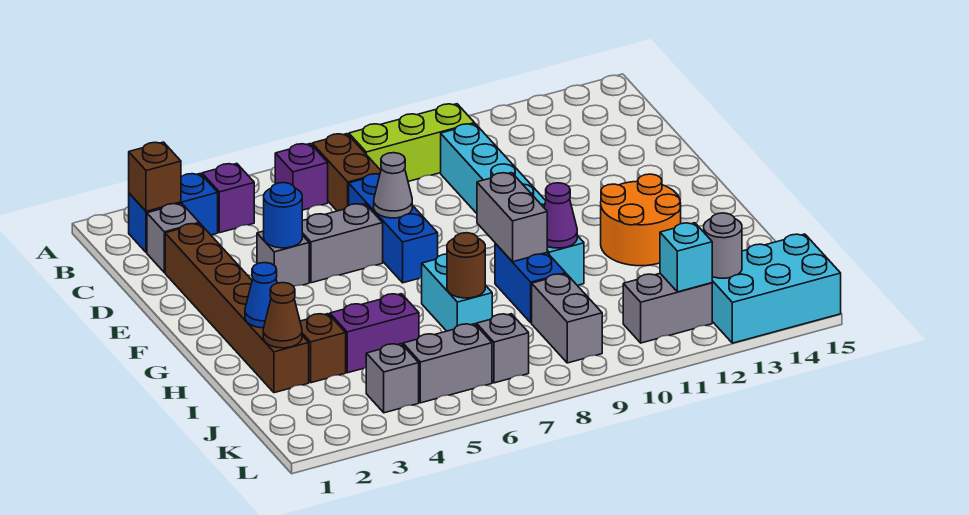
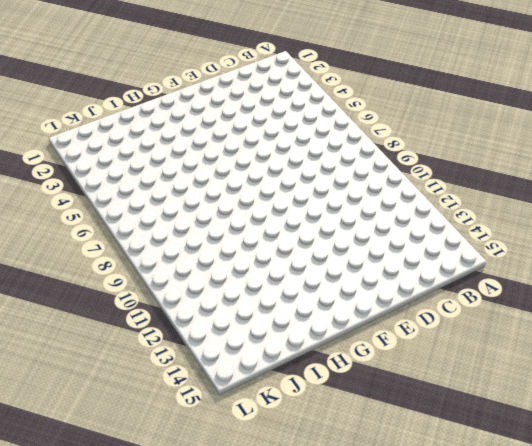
none -> blue brick B2:B3 level 1
none -> purple brick B4 level 1
none -> purple brick B6 level 1
none -> brown brick B7:C7 level 1

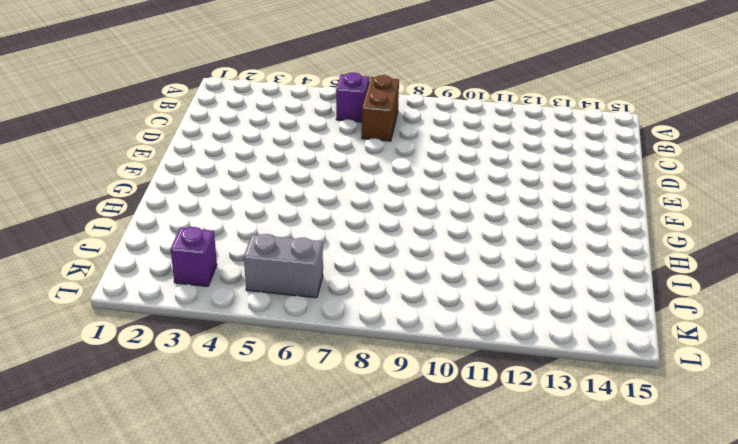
purple brick K3 level 1 -> purple brick B4 level 1
none -> blue brick B2:B3 level 1
none -> lime brick B8:B10 level 1
none -> grey brick C2 level 1
none -> cyan brick C10:H10 level 1

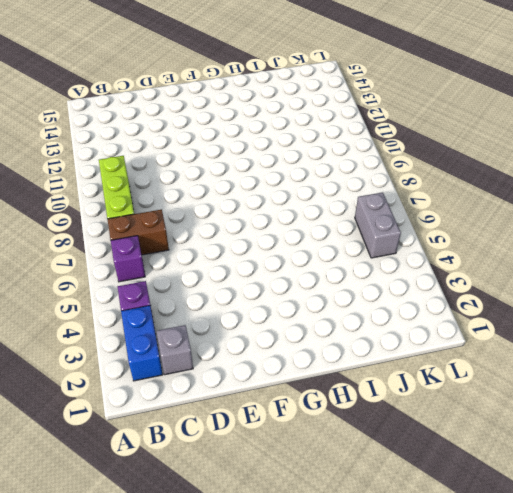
none -> cyan brick C10:H10 level 1
none -> brown brick D2:I2 level 1
none -> blue brick D7:F7 level 1
none -> grey brick E4 level 1

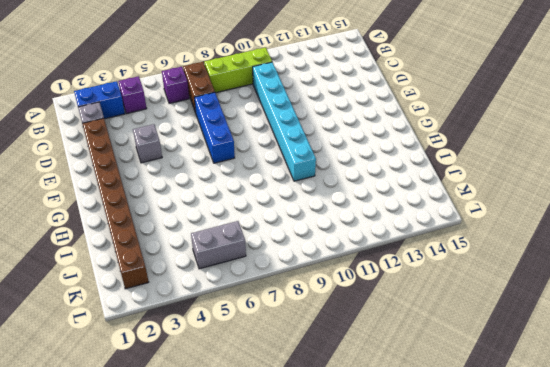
brown brick D2:K2 level 1 -> brown brick D2:I2 level 1
none -> grey brick E5:E6 level 1
none -> orange round brick G12:H13 level 1
none -> cyan brick H7:I7 level 1
none -> blue brick H9:I9 level 1

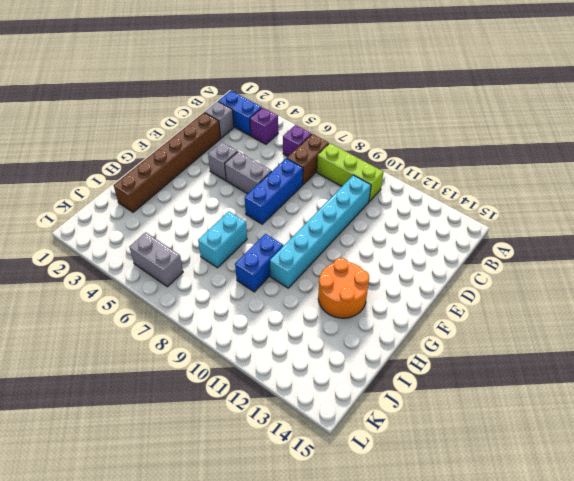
none -> brown brick I3 level 1
none -> purple brick I4:I5 level 1
none -> grey brick J9:K9 level 1
none -> grey brick K4 level 1

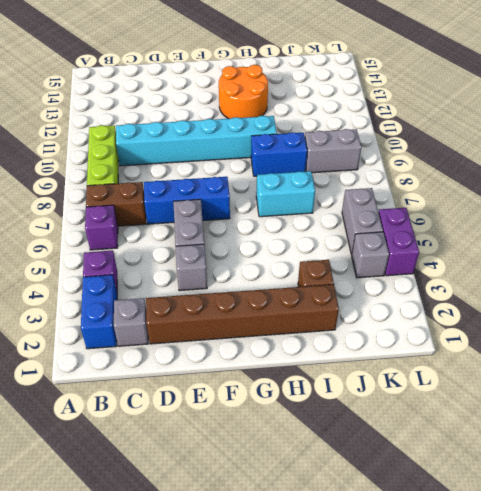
purple brick L4:L5 level 1 -> purple brick I4:I5 level 1
none -> grey brick K7 level 1
none -> grey brick K11:K12 level 1
none -> cyan brick K13:L15 level 1
none -> brown brick B2 level 2

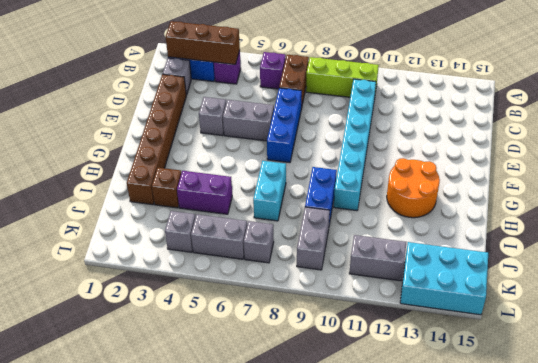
brown brick B2:B4 level 2 -> brown brick B2 level 2
none -> blue round brick E4 level 2
none -> grey cone E7 level 2
none -> grey brick G9:H9 level 2
none -> blue cone H2 level 2

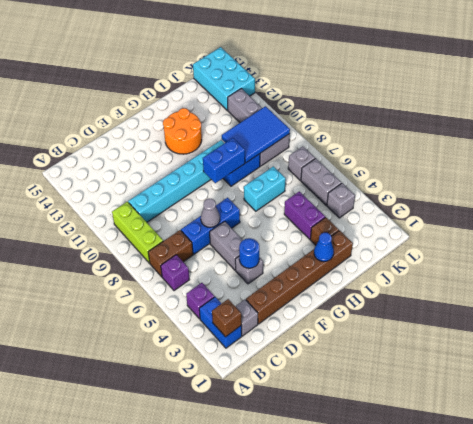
blue brick G9:H9 level 2 -> grey brick G9:H9 level 2
blue tile I9:K10 level 2 -> none
none -> purple cone H10 level 2
none -> brown cone I2 level 2
none -> brown round brick I7 level 2
none -> cyan brick K12 level 2

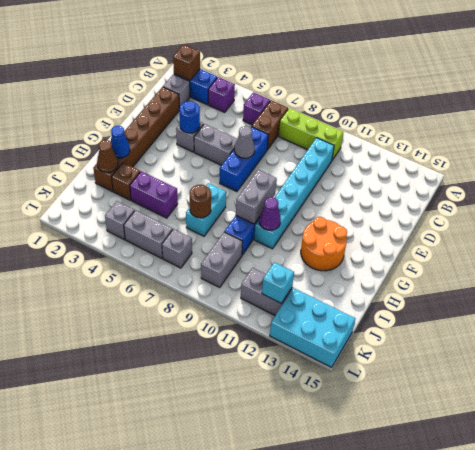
none -> grey round brick K13 level 2

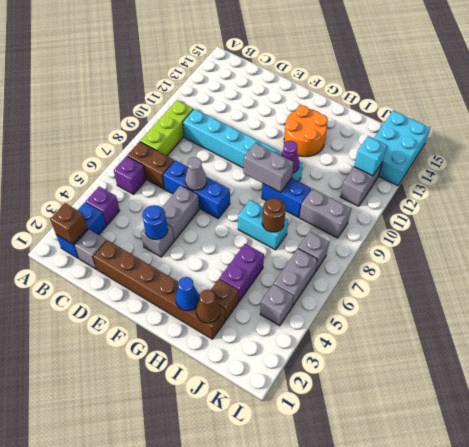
none -> grey round brick K13 level 2

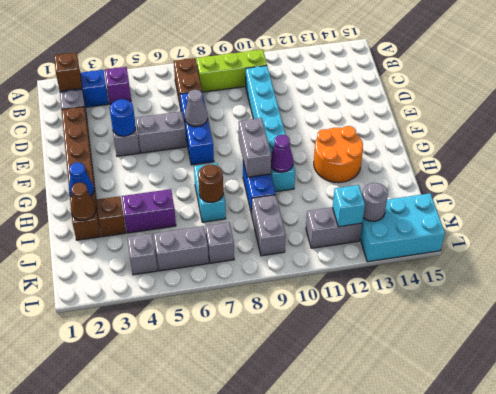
none -> purple brick B6 level 1

